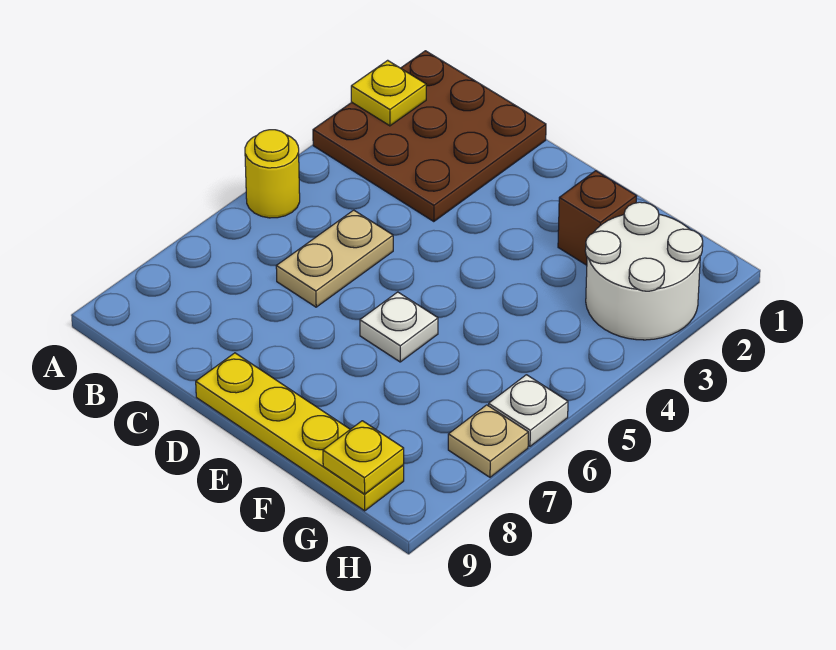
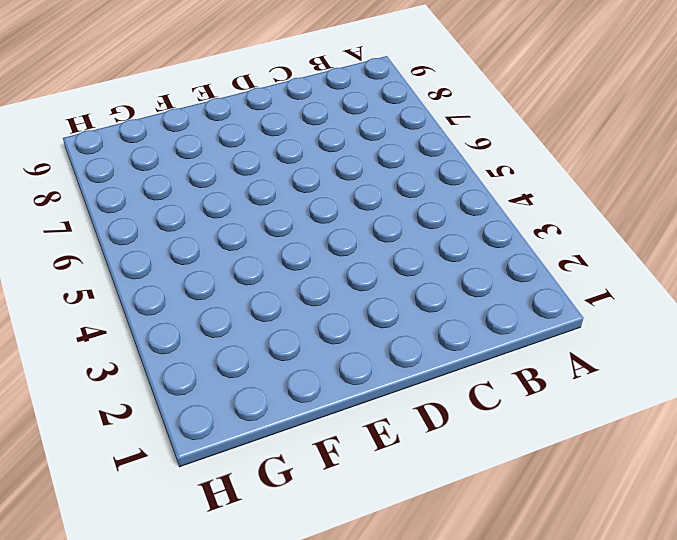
none -> brown plate A1:C3 level 1
none -> yellow round brick A5 level 1

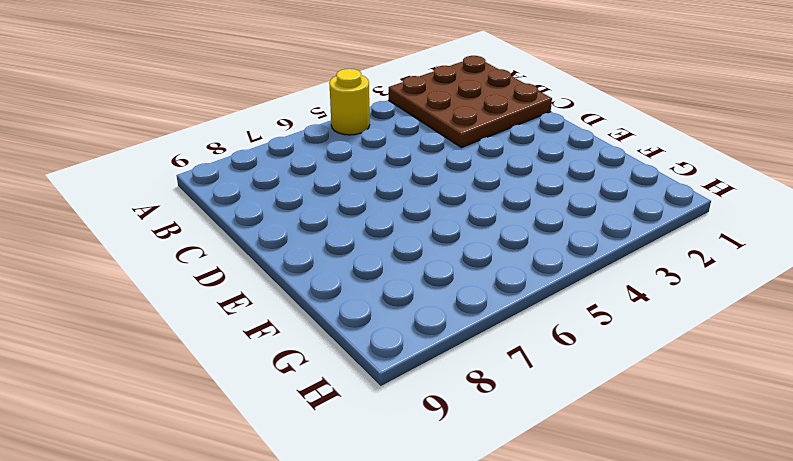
none -> tan plate C5:C6 level 1
none -> yellow plate D9:G9 level 1

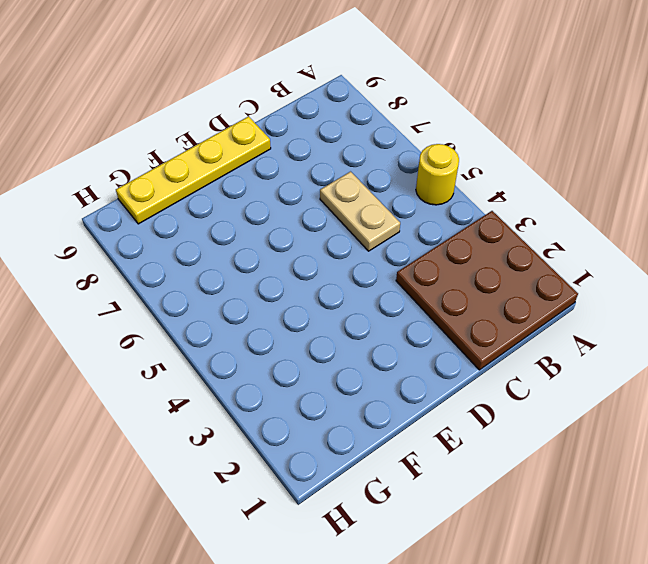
none -> white plate E6 level 1
none -> brown brick F2 level 1

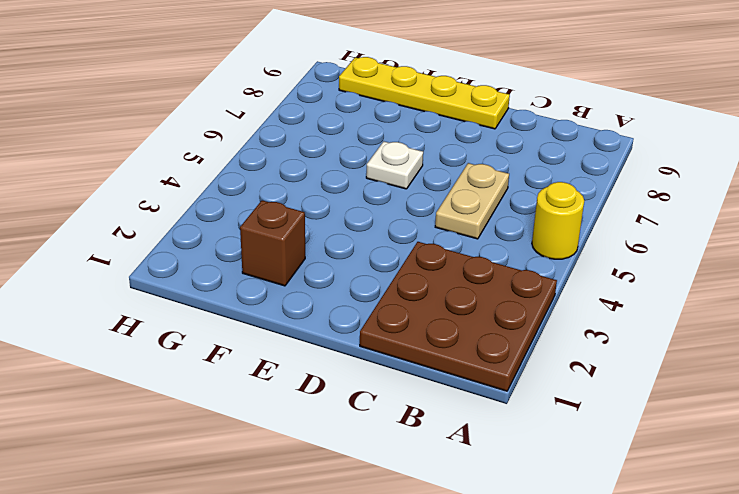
none -> white round brick G2:H3 level 1
none -> white plate H6 level 1

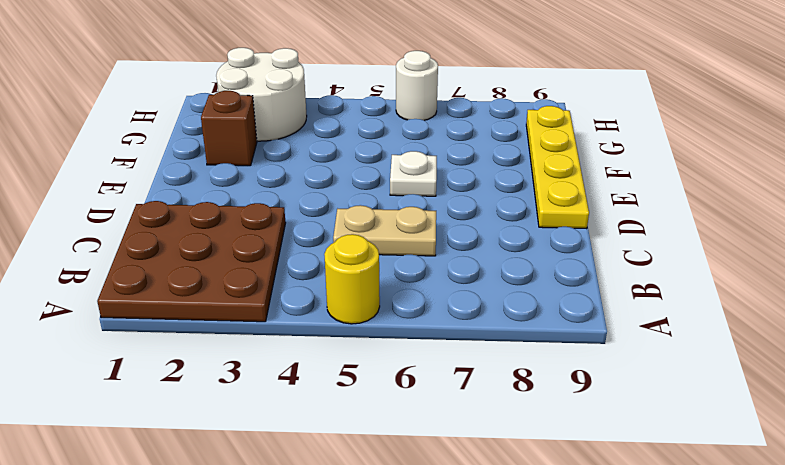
white round brick H6 level 1 -> white plate H6 level 1
none -> tan plate H7 level 1
none -> yellow plate A2 level 2

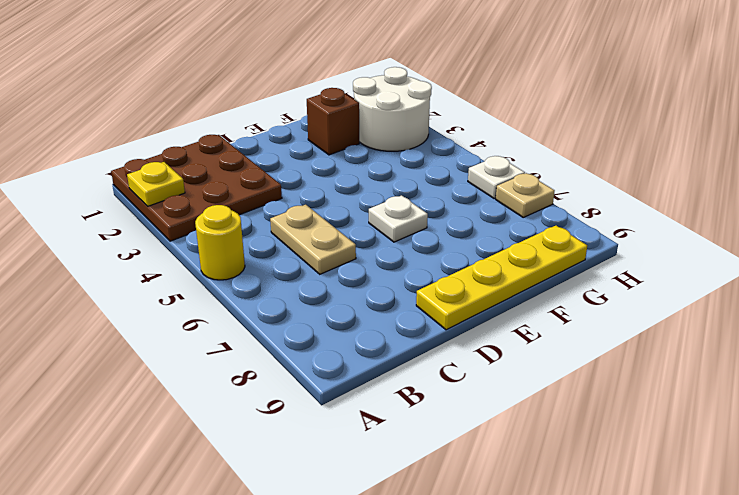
none -> yellow plate G9 level 2

